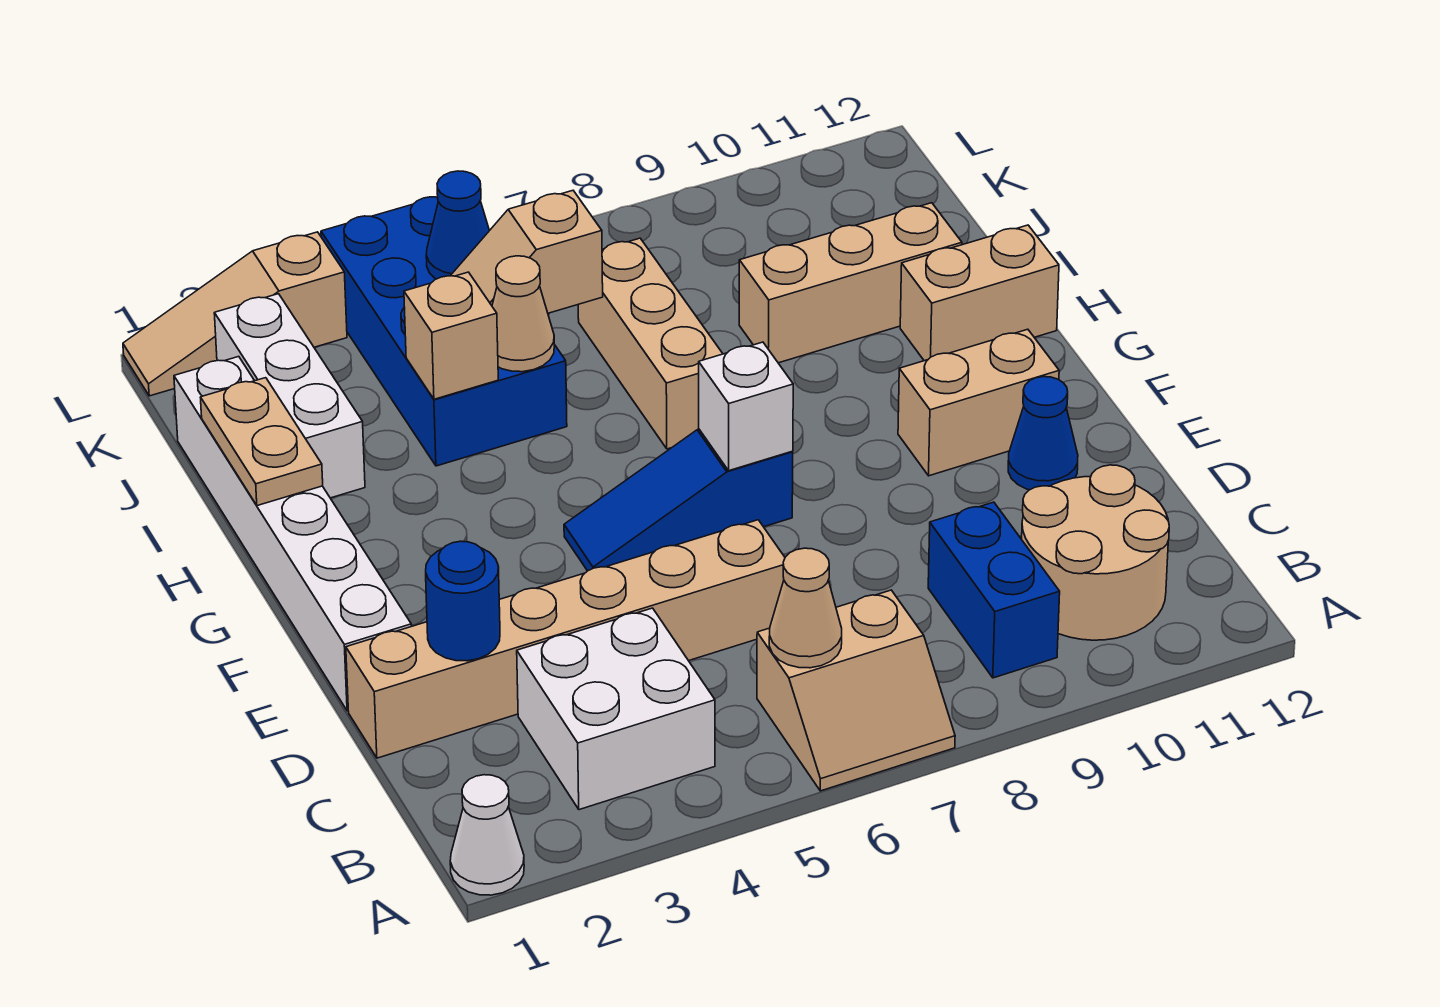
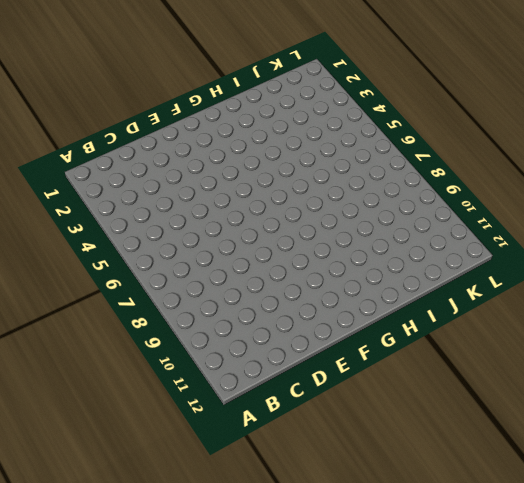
none -> white cone A1 level 1
none -> tan slope A6:B7 level 1 top B
none -> white brick B3:C4 level 1

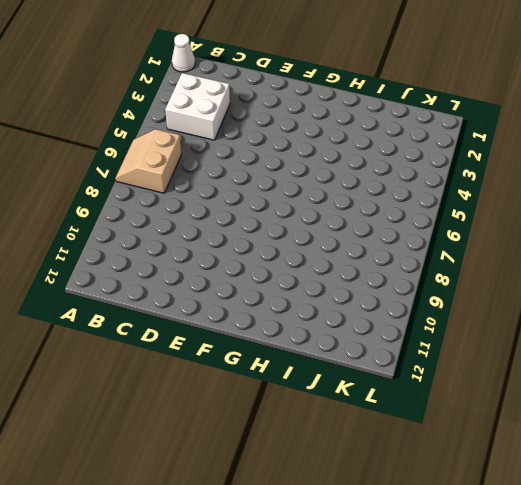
none -> blue brick B9:C9 level 1
none -> tan round brick B10:C11 level 1
none -> tan brick D1:D6 level 1

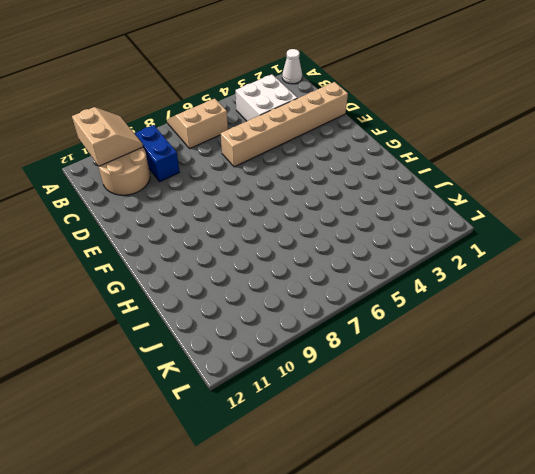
tan slope A10:B11 level 2 top 11 -> none
none -> white brick E1:J1 level 1
none -> blue cone E11 level 1
none -> blue slope F5:F7 level 1 top 7

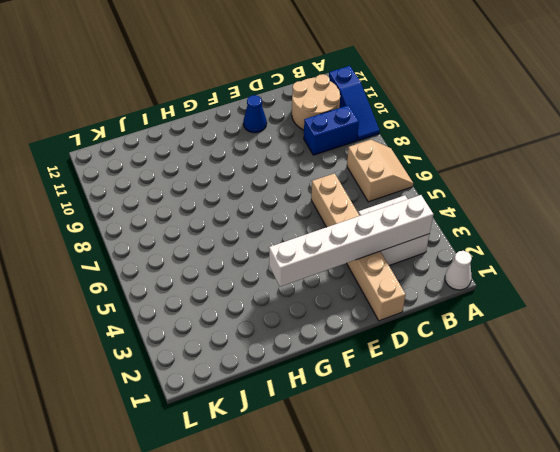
blue slope A9:A11 level 1 top 11 -> blue slope F5:F7 level 1 top 7
white brick B3:G3 level 2 -> white brick E1:J1 level 1
none -> tan brick F10:F11 level 1
none -> tan brick H7:J7 level 1
none -> tan brick H11:H12 level 1

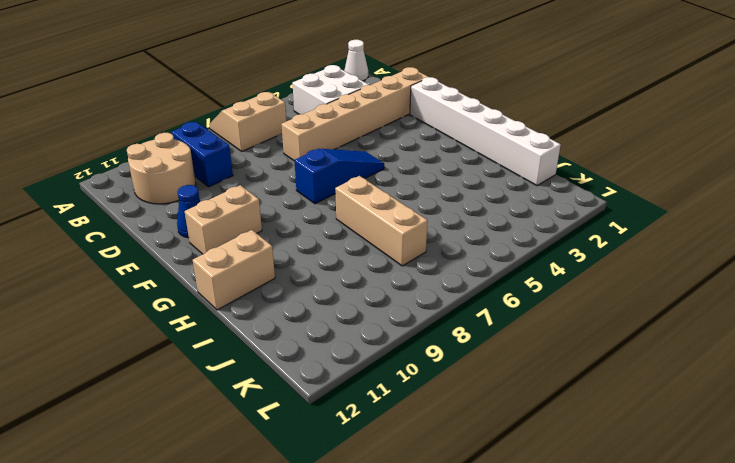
none -> white brick I2:K2 level 1
none -> blue brick I4:L5 level 1
none -> tan brick I9:I11 level 1

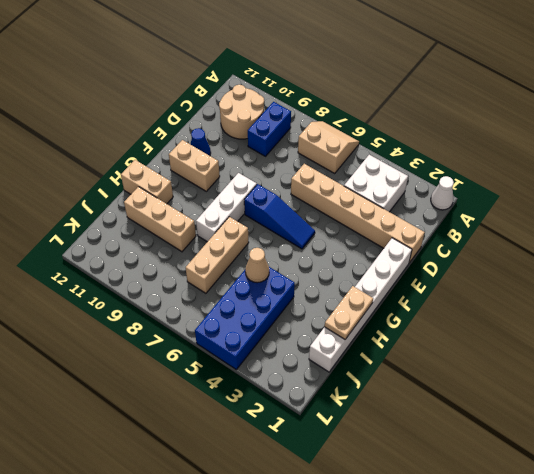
white brick F8:H8 level 1 -> white brick I2:K2 level 1
none -> tan slope L1:L3 level 1 top 3
none -> tan cone B6 level 2
none -> blue round brick D2 level 2

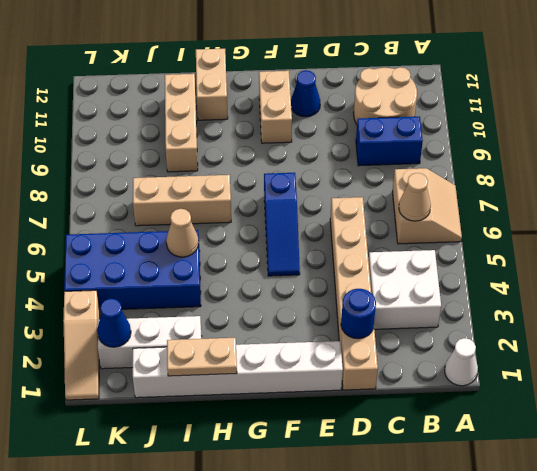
blue cone K2 level 2 -> blue cone K5 level 2
none -> white brick F7 level 2
none -> tan brick I4 level 2
none -> tan slope J5:J6 level 2 top 6

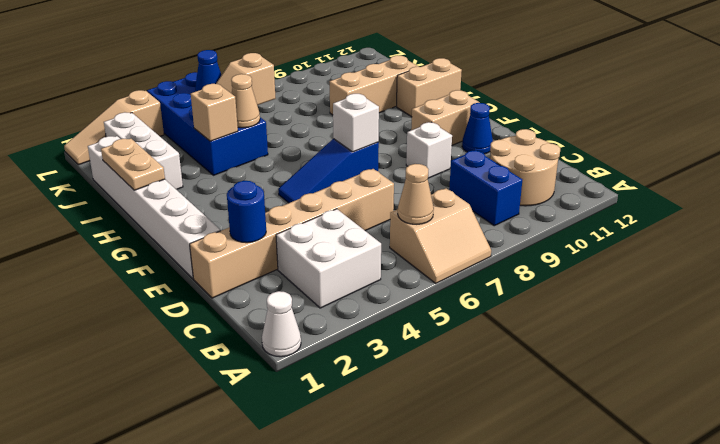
white brick E9 level 1 -> none
none -> tan brick H7:J7 level 1

